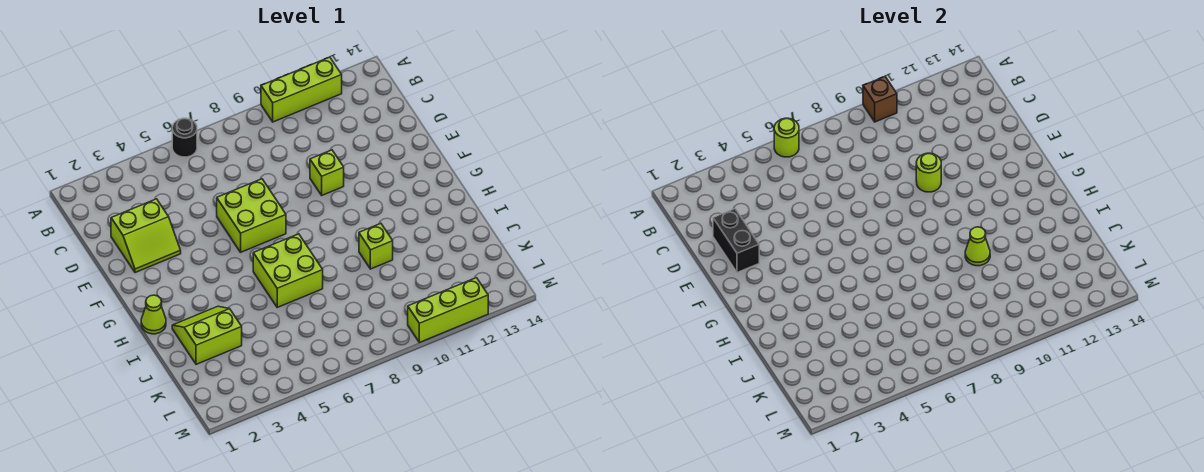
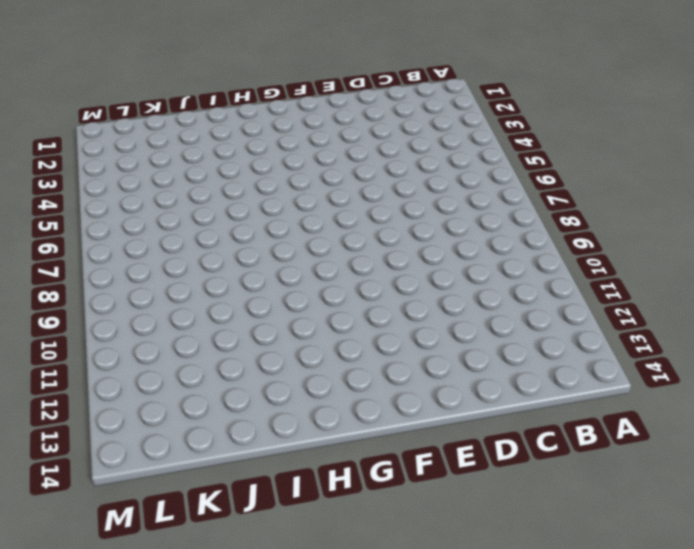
none -> black round brick A6 level 1
none -> lime brick A10:A12 level 1
none -> lime slope D2:E3 level 1 top D

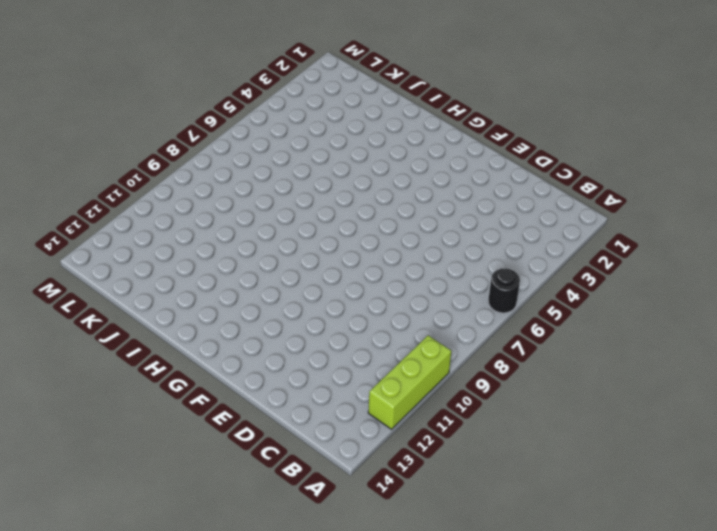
none -> lime slope D2:E3 level 1 top D
none -> lime brick E6:F7 level 1
none -> lime brick E10 level 1

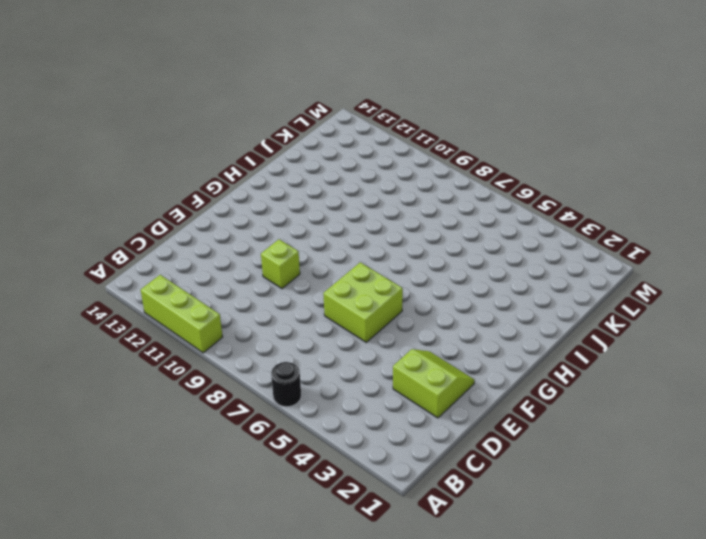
none -> lime cone H1 level 1
none -> lime brick H6:I7 level 1
none -> lime slope I2:J3 level 1 top J

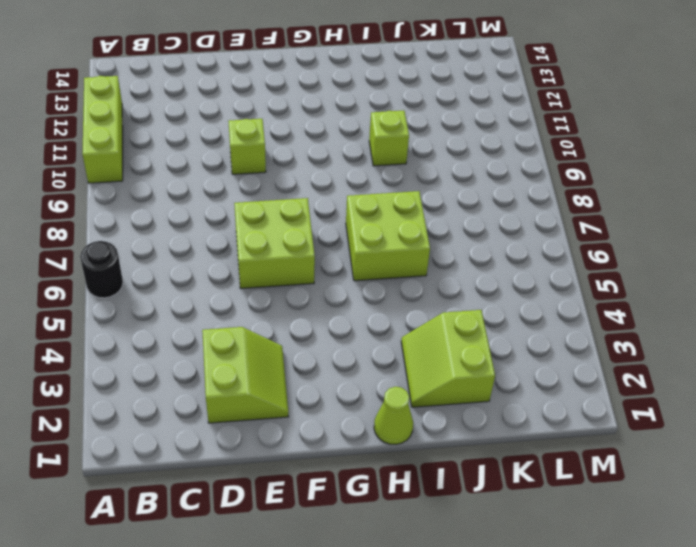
none -> lime brick M10:M12 level 1
none -> lime round brick A6 level 2
none -> brown brick A10 level 2

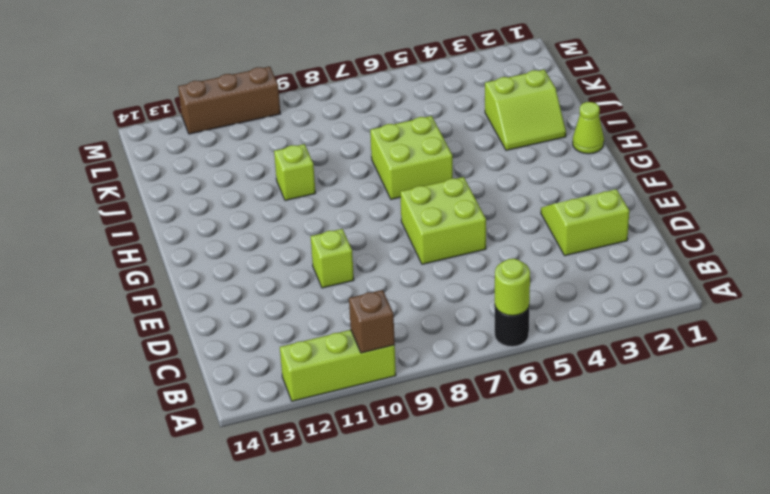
brown brick M10:M12 level 1 -> lime brick M10:M12 level 1
none -> black brick D2:E2 level 2
none -> lime round brick E10 level 2
none -> lime cone I10 level 2

